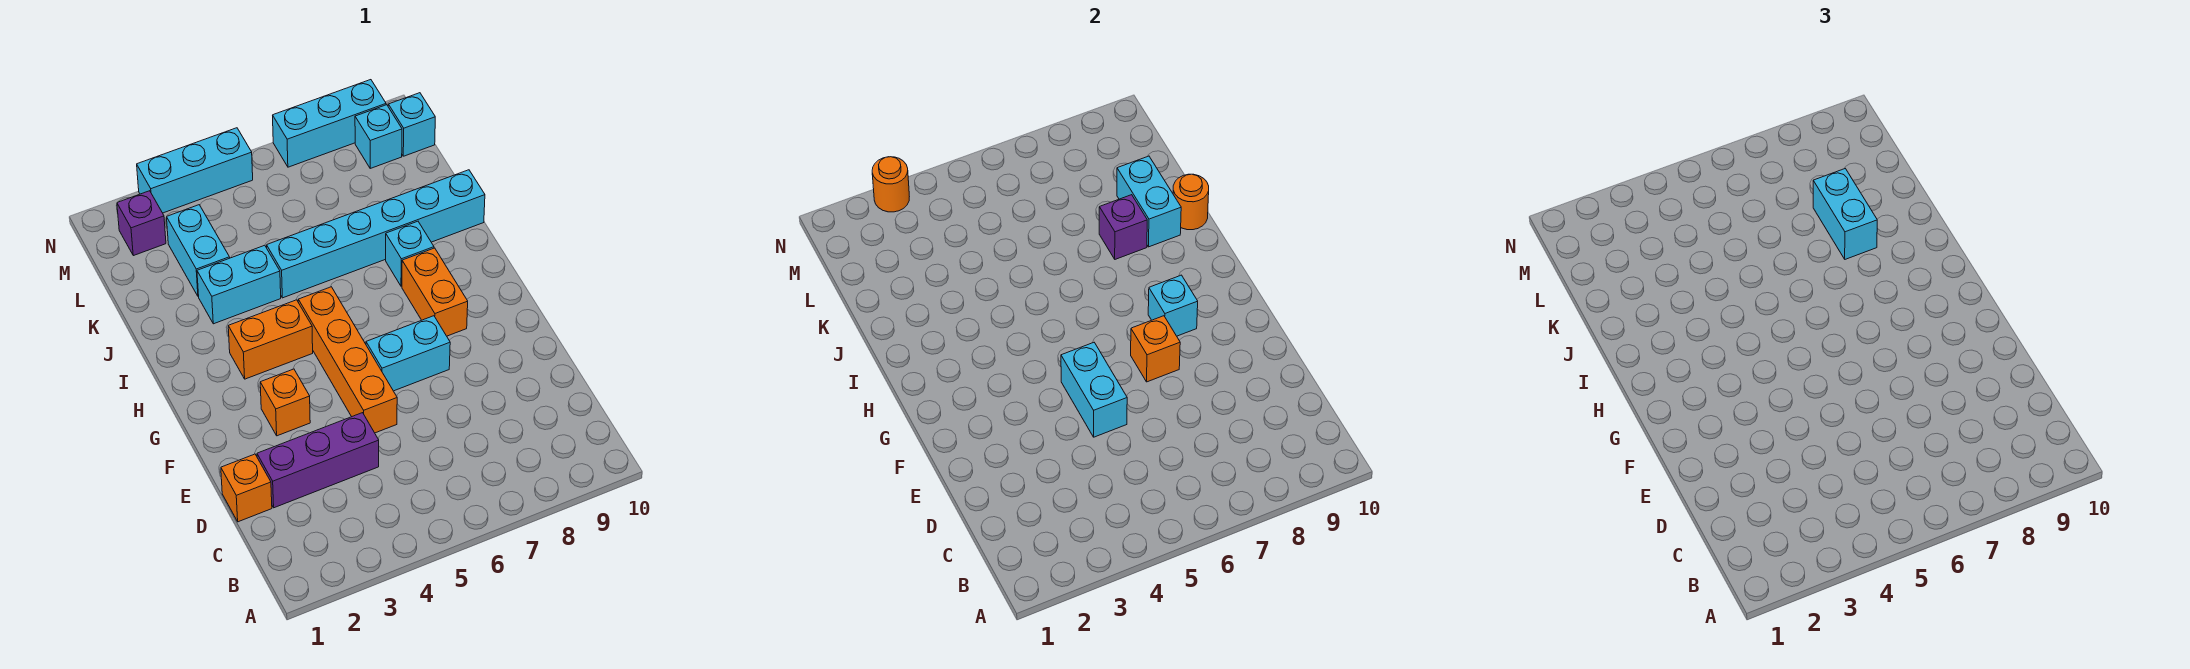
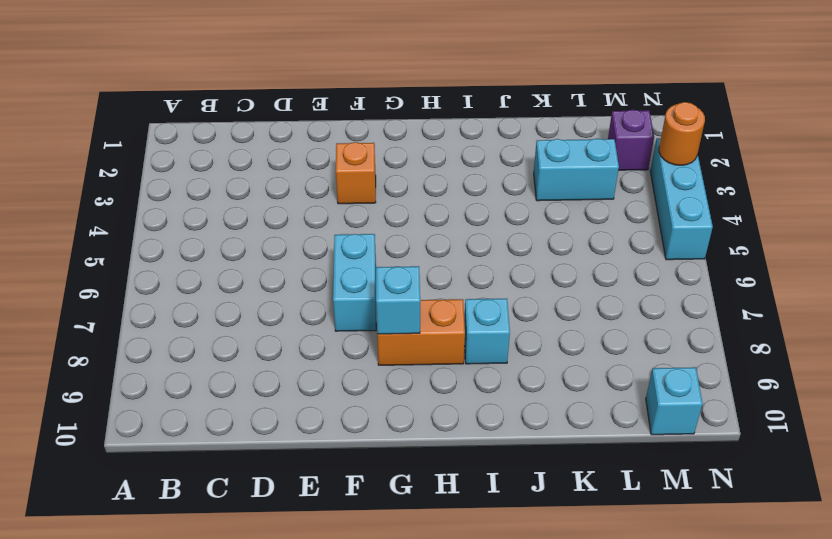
none -> orange brick D1 level 1
none -> purple brick D2:D4 level 1
none -> orange brick E5:H5 level 1

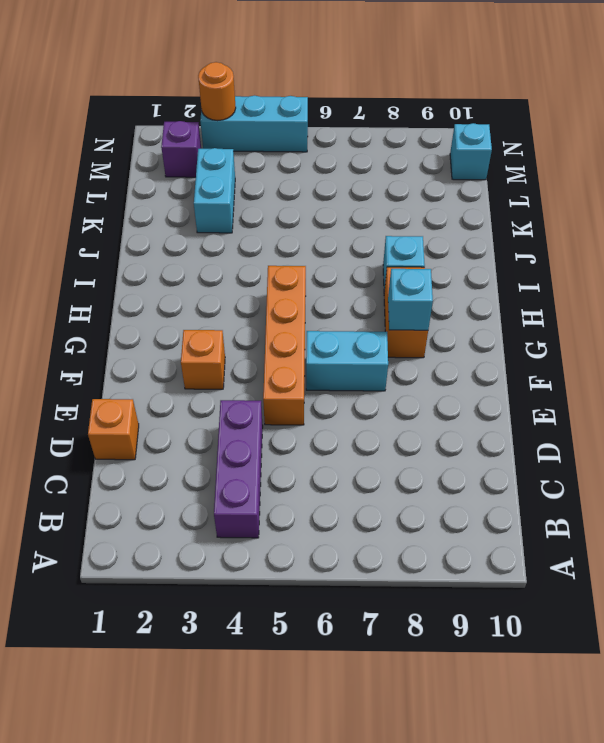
purple brick B4:D4 level 1 -> purple brick D2:D4 level 1
none -> orange brick H3:H4 level 1
none -> cyan brick J3:J4 level 1
none -> cyan brick J5:J10 level 1

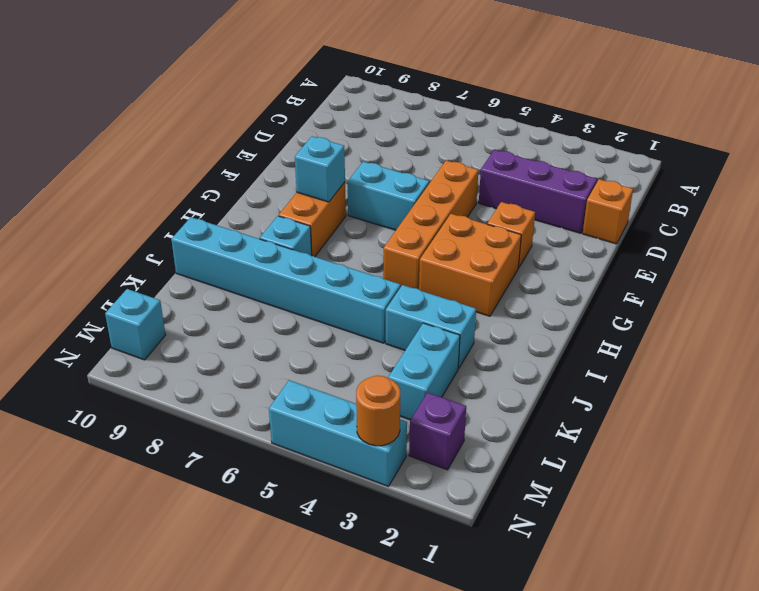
orange brick G3:H4 level 1 -> orange brick H3:H4 level 1
none -> cyan brick M9 level 1
none -> cyan brick N7:N9 level 1
none -> cyan brick E5:F5 level 2

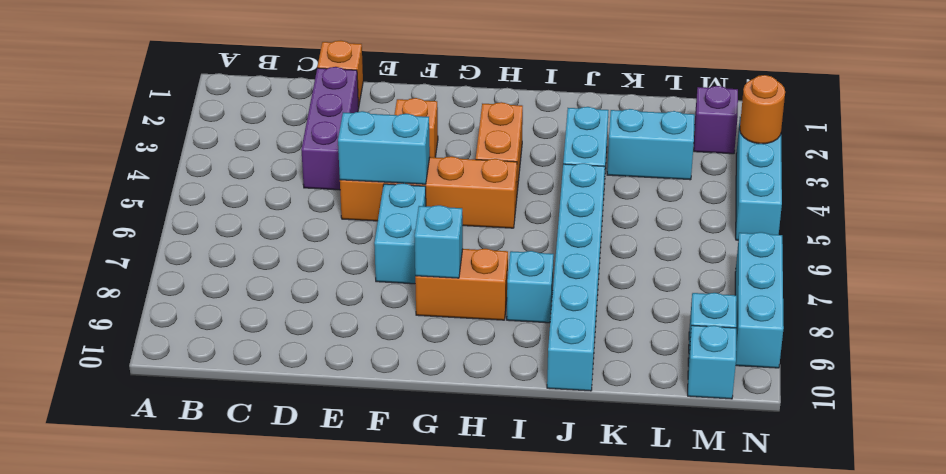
none -> orange brick F7 level 2
none -> purple brick J8 level 2
none -> cyan brick J9:K9 level 2

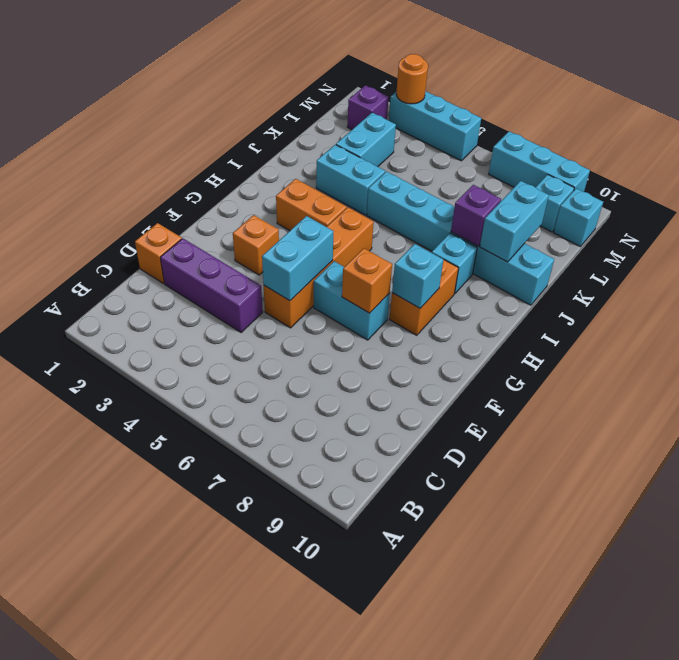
none -> orange round brick J10 level 2
none -> cyan brick J8:K8 level 3

